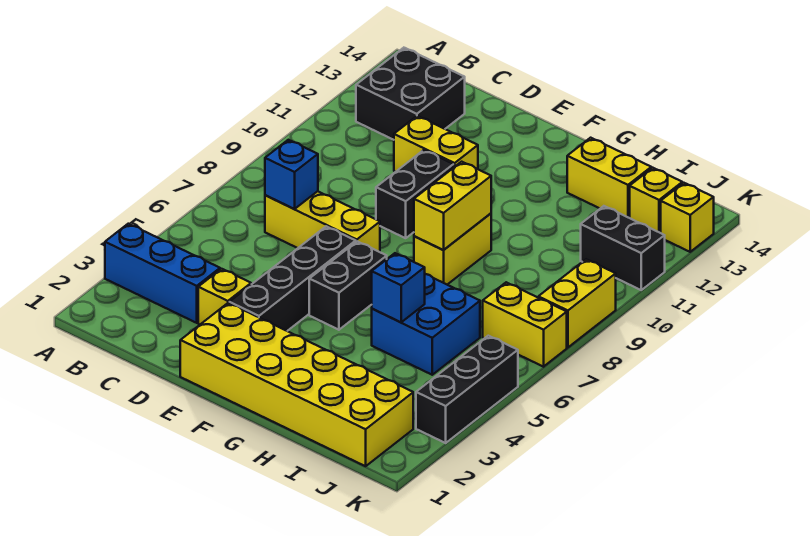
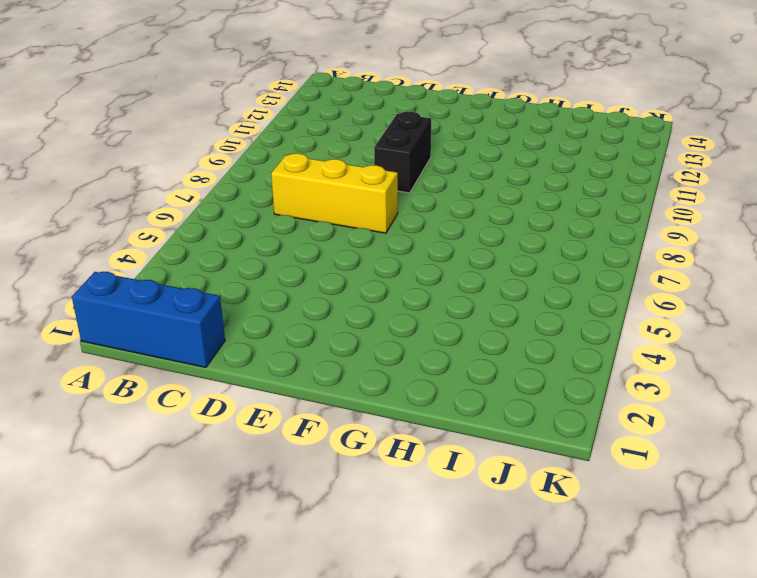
blue brick A1:C1 level 1 -> blue brick A3:C3 level 1
none -> black brick B12:C13 level 1
none -> yellow brick D3 level 1
none -> yellow brick D11:E11 level 1

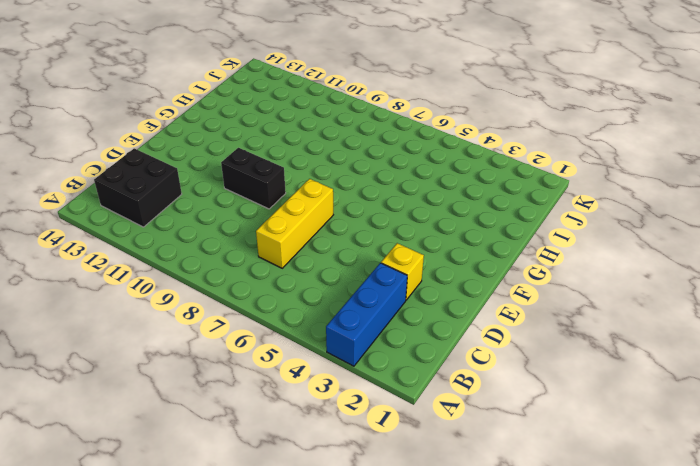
none -> yellow brick D11:E11 level 1
none -> yellow brick E1:J2 level 1
none -> black brick E3:E6 level 1

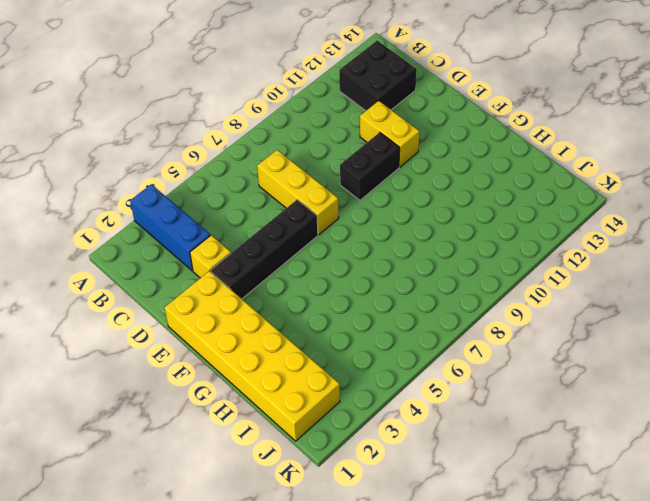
none -> black brick F5:F6 level 1
none -> yellow brick G8:G9 level 1
none -> blue brick H5:I6 level 1

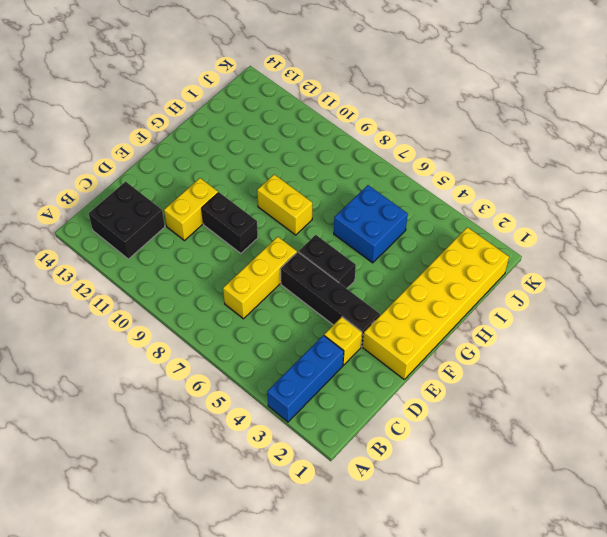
none -> yellow brick H13:I13 level 1
none -> yellow brick J7:K7 level 1
none -> black brick J11:K11 level 1

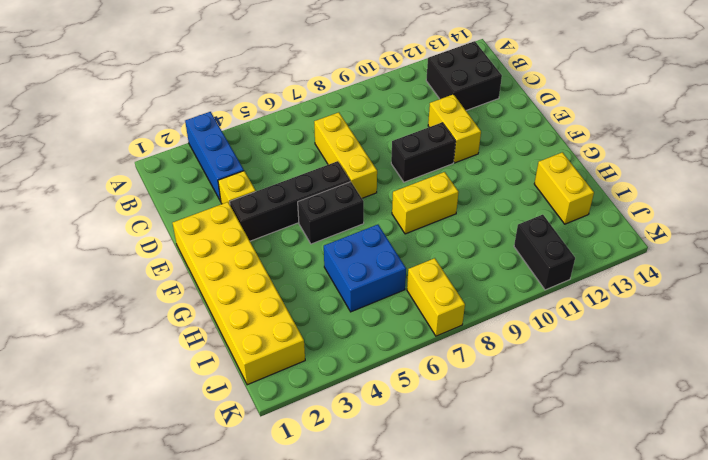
none -> yellow brick J13 level 1
none -> black brick K3:K5 level 1
none -> yellow brick K8:K9 level 1

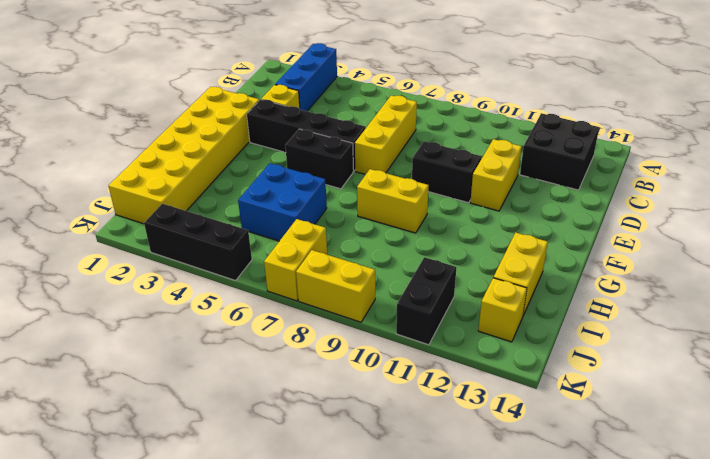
none -> yellow brick K13 level 1
none -> blue brick C7 level 2
none -> yellow brick G8:G9 level 2

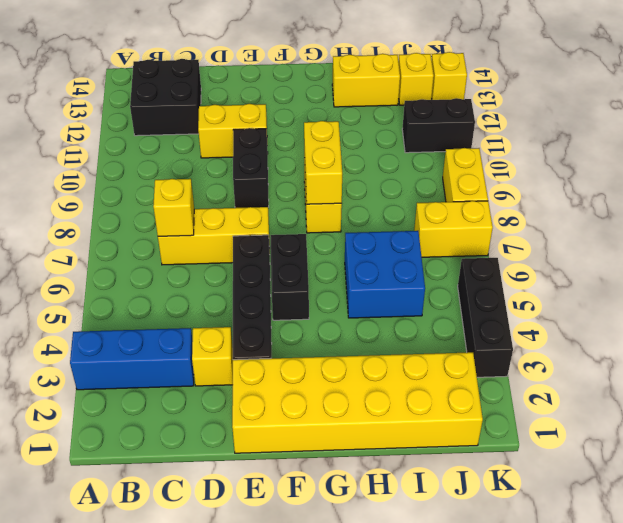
yellow brick C7 level 2 -> blue brick C7 level 2
none -> blue brick H5 level 2

